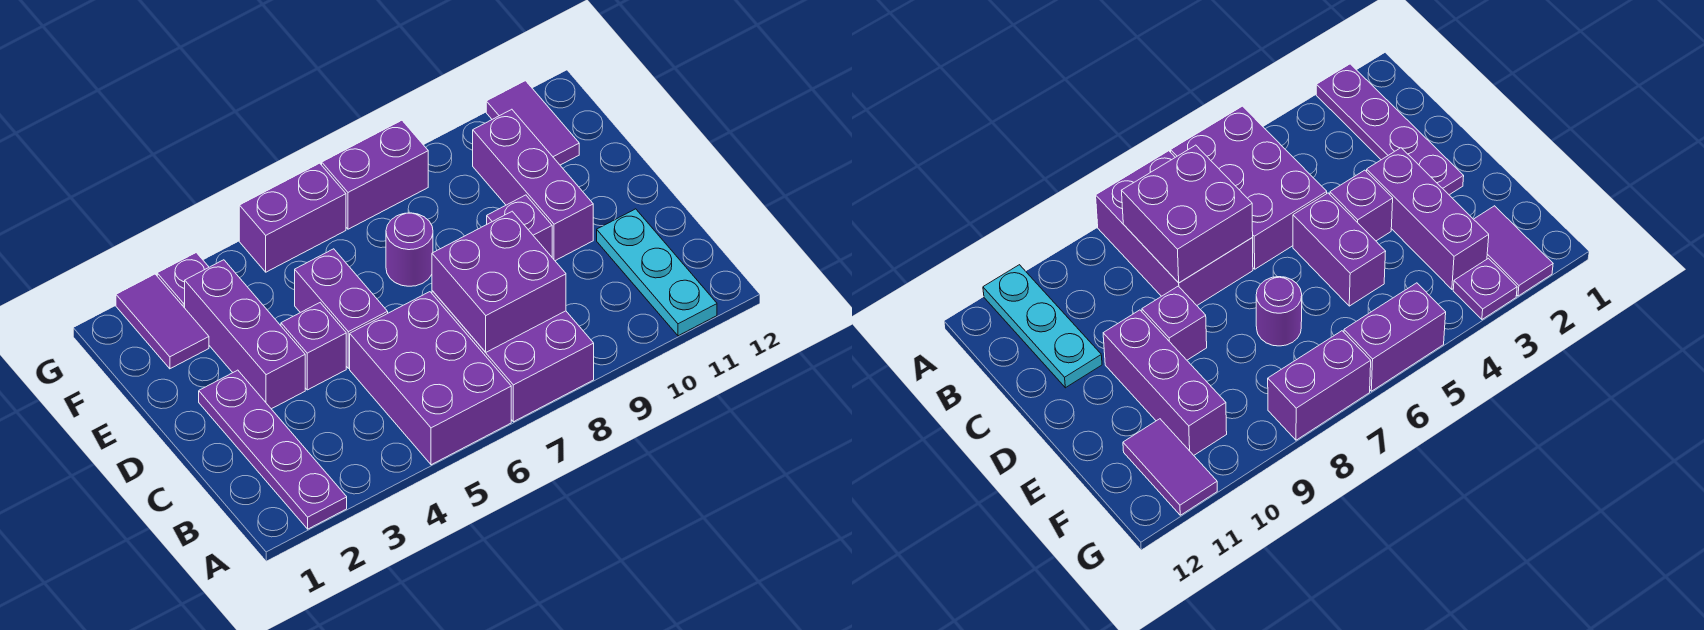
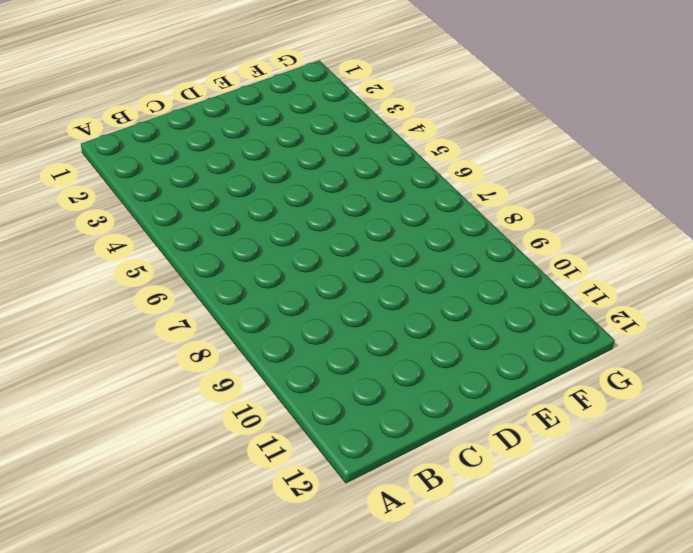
none -> purple plate A2:D2 level 1
none -> purple brick A5:C6 level 1
none -> purple brick A7:C8 level 1

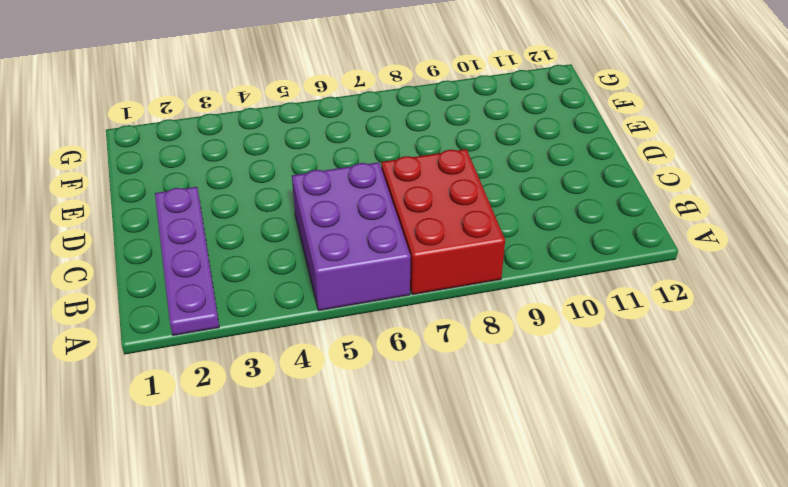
red brick A7:C8 level 1 -> purple brick A7:C8 level 1
none -> cyan plate A11:C11 level 1
none -> purple brick D3:F3 level 1
none -> purple brick D4 level 1

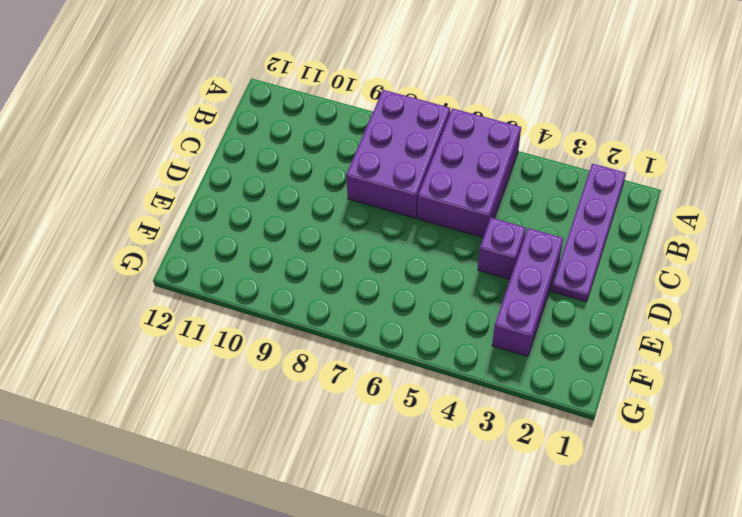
none -> cyan plate A11:C11 level 1
none -> purple brick D5:E5 level 1
none -> purple brick D9 level 1

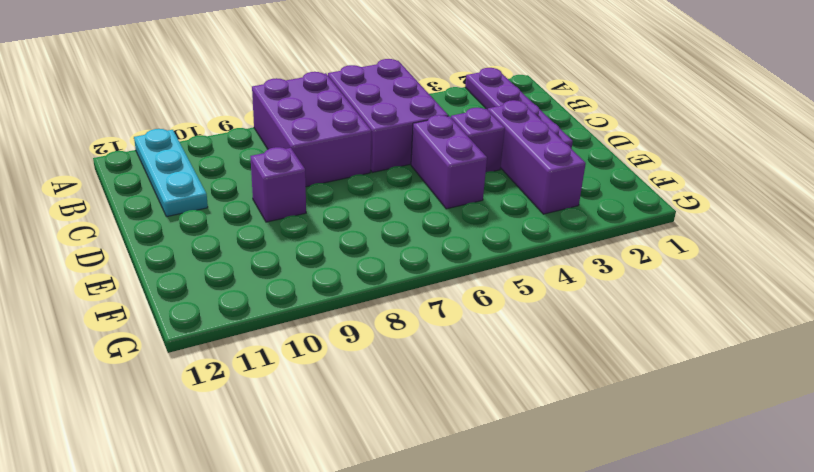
none -> purple brick D10:F10 level 1
none -> purple round brick E7 level 1
none -> purple tile F2:G2 level 1

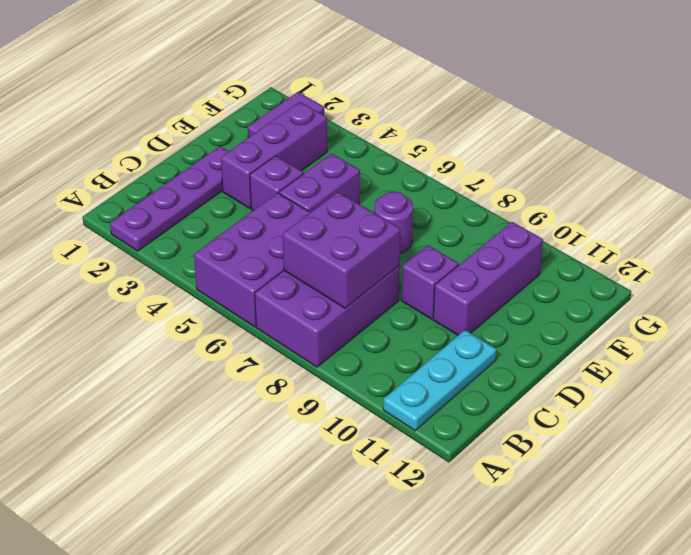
none -> purple tile F11:G11 level 1
none -> purple plate G3 level 1
none -> purple brick G5:G6 level 1

